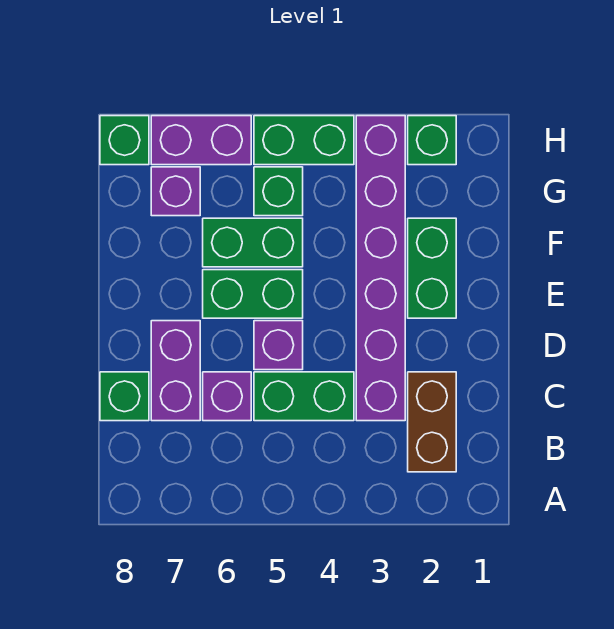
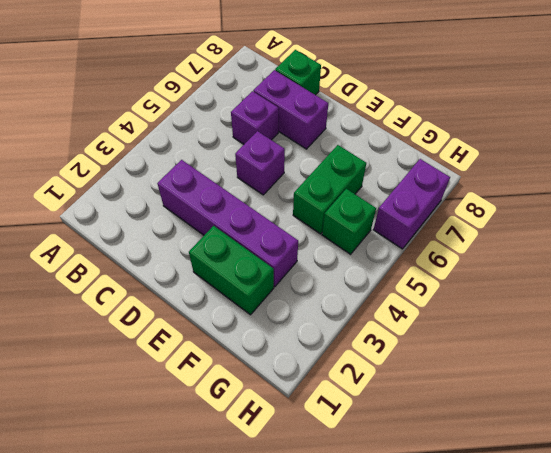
purple brick C3:F3 level 1 -> purple brick C3:H3 level 1
none -> brown brick B2:C2 level 1
none -> green brick C4:C5 level 1
none -> green brick E5:E6 level 1

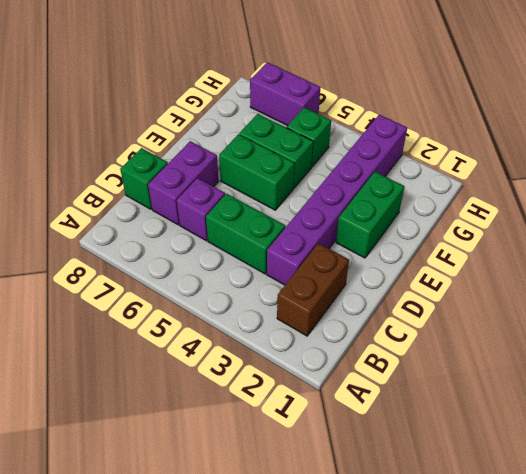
none -> purple brick D5 level 1
none -> purple brick G7 level 1
none -> green brick H2 level 1

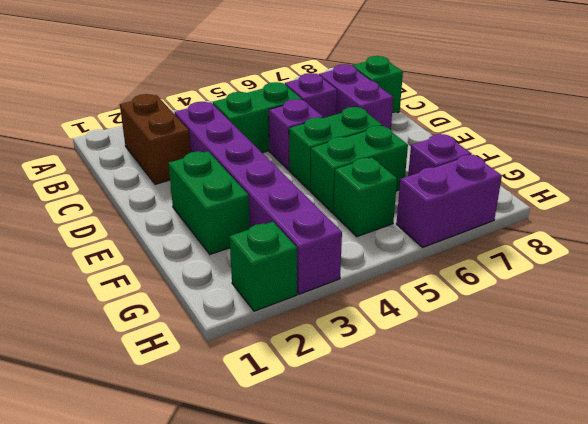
none -> green brick H4:H5 level 1
none -> green brick H8 level 1

